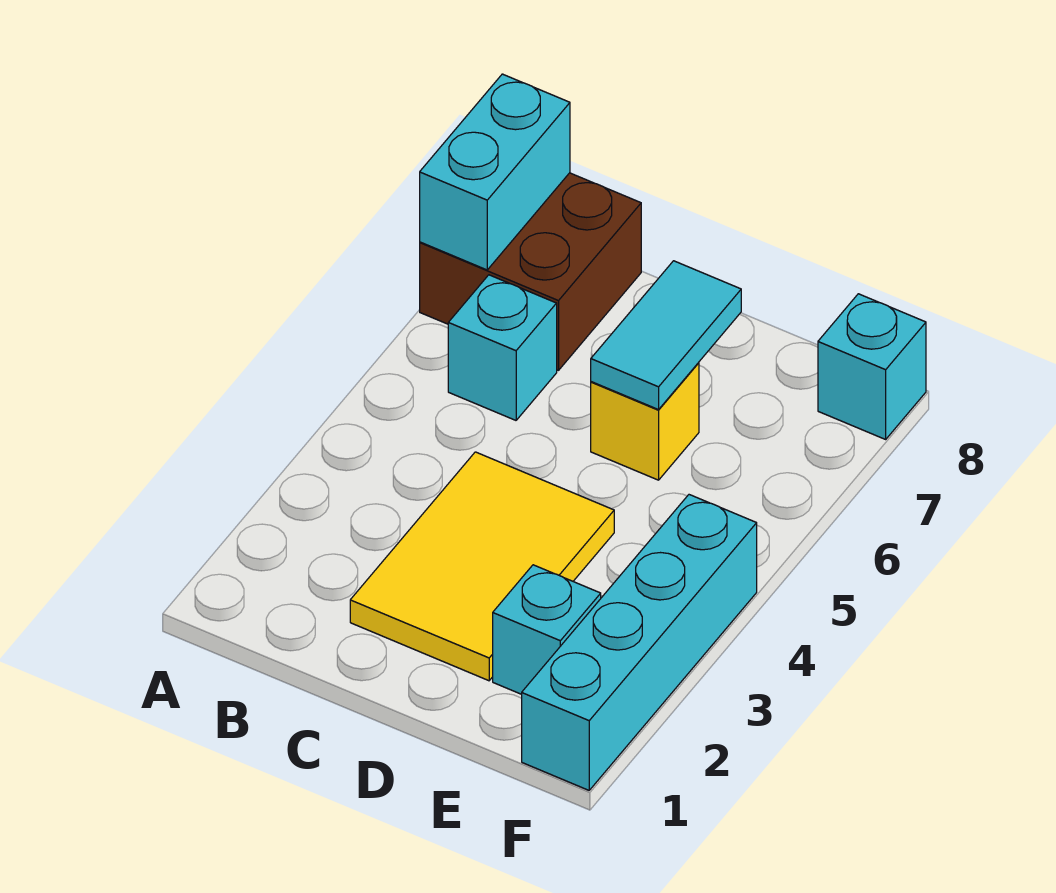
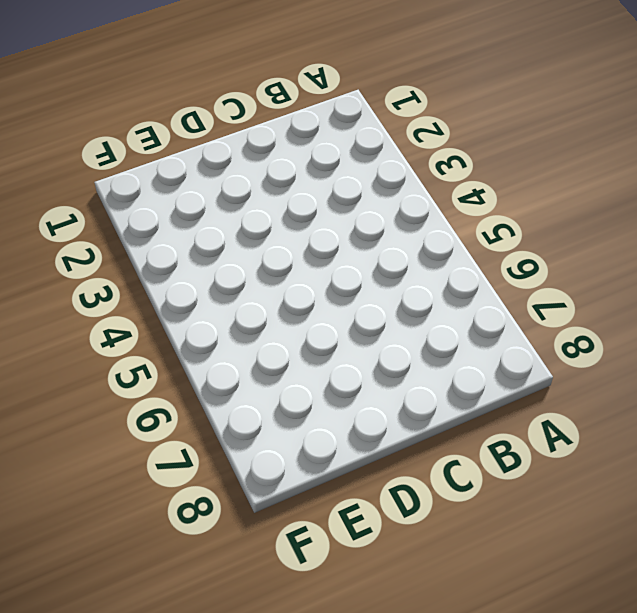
none -> brown brick A7:B8 level 1
none -> cyan brick B6 level 1

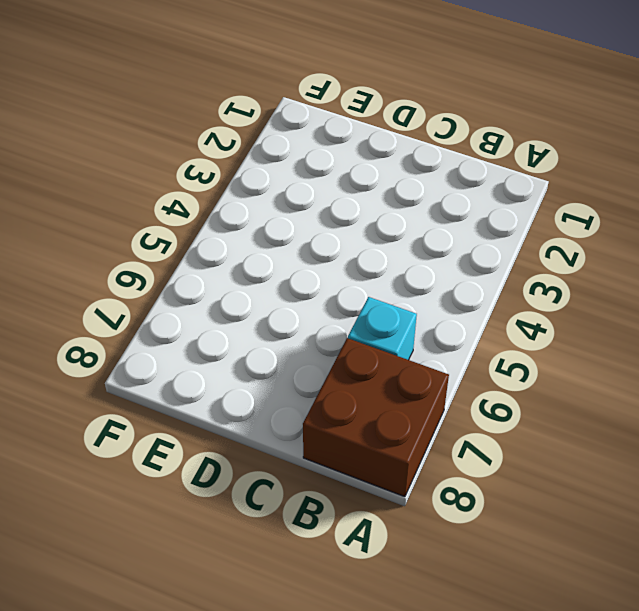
none -> yellow tile C2:D4 level 1
none -> yellow brick D6 level 1

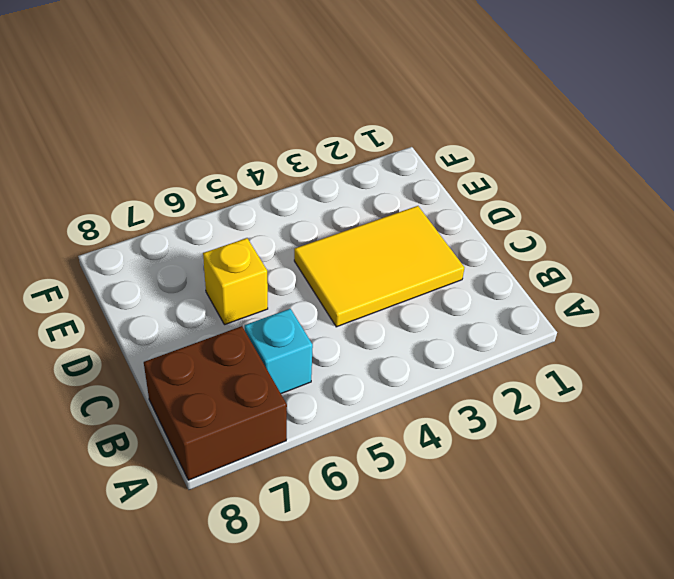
none -> cyan brick E2 level 1
none -> cyan brick F1:F4 level 1

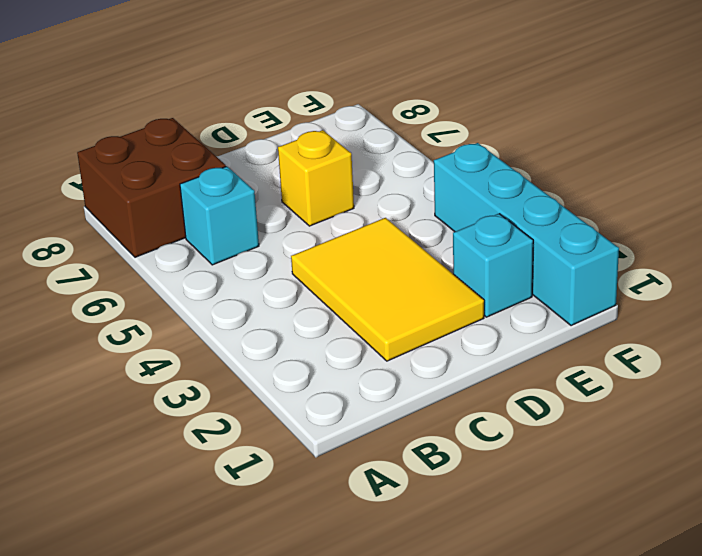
none -> cyan brick F8 level 1
none -> cyan brick A7:A8 level 2

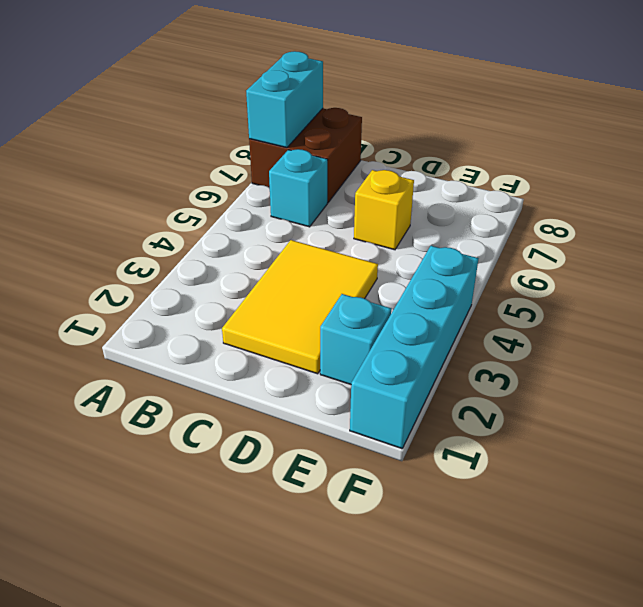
none -> cyan brick F8 level 1
none -> cyan tile D6:D7 level 2

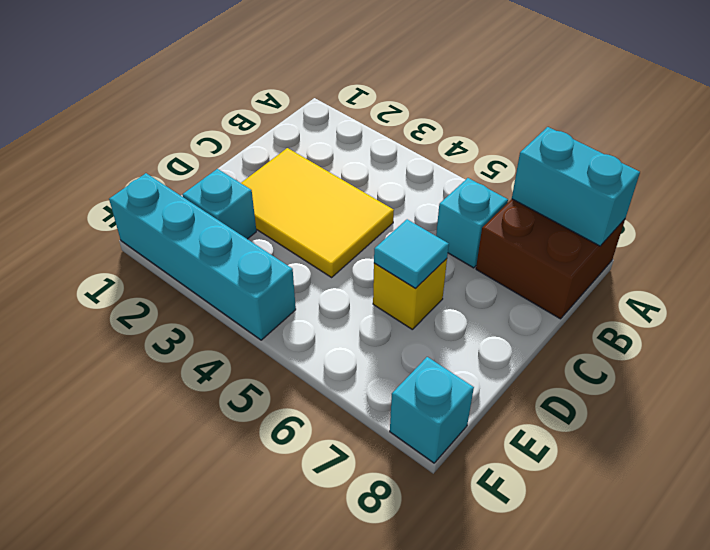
cyan tile D6 level 2 -> cyan tile D6:D7 level 2

